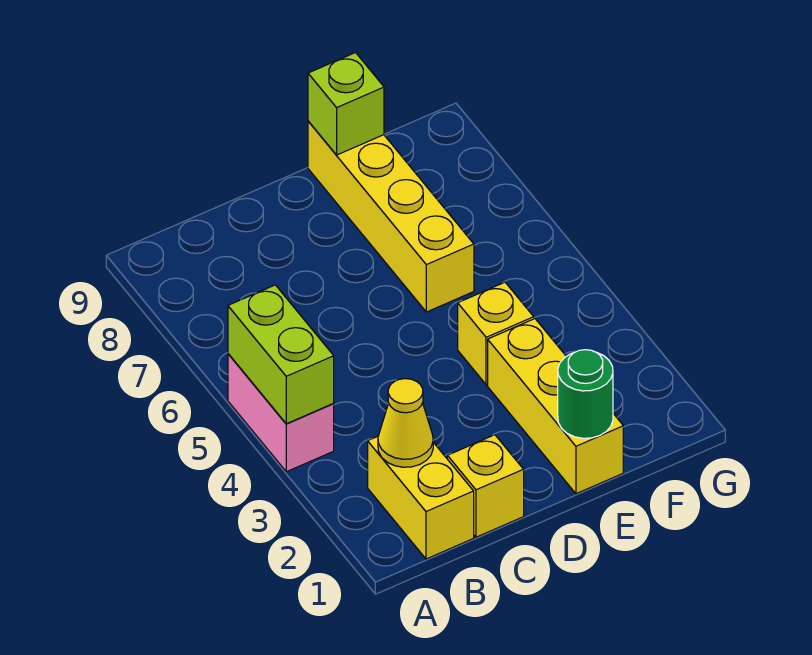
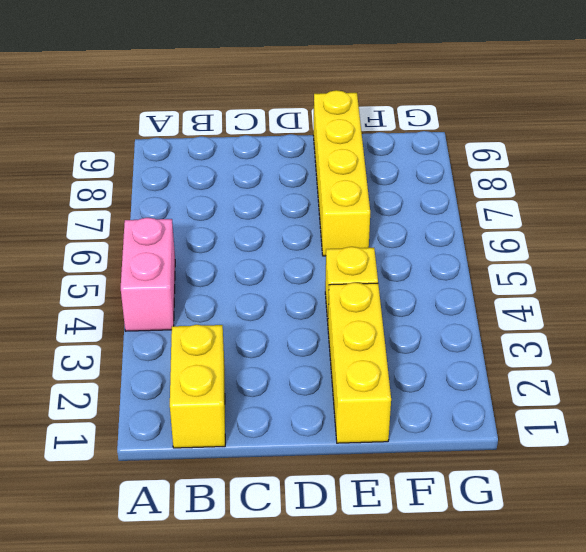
none -> yellow brick C1 level 1
none -> lime brick A4:A5 level 2

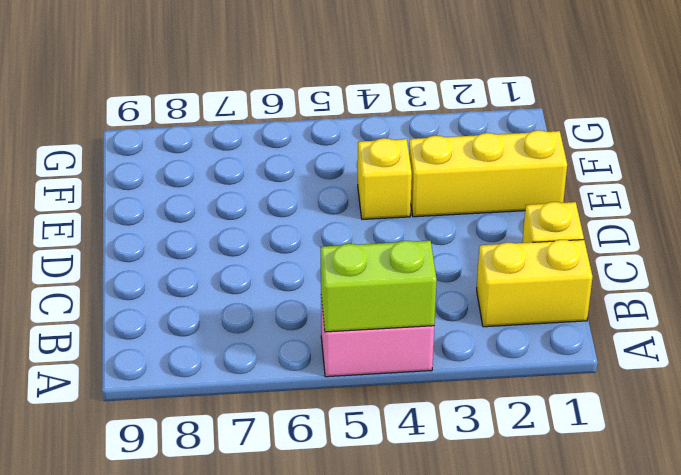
none -> yellow brick E6:E9 level 1
none -> yellow cone B2 level 2

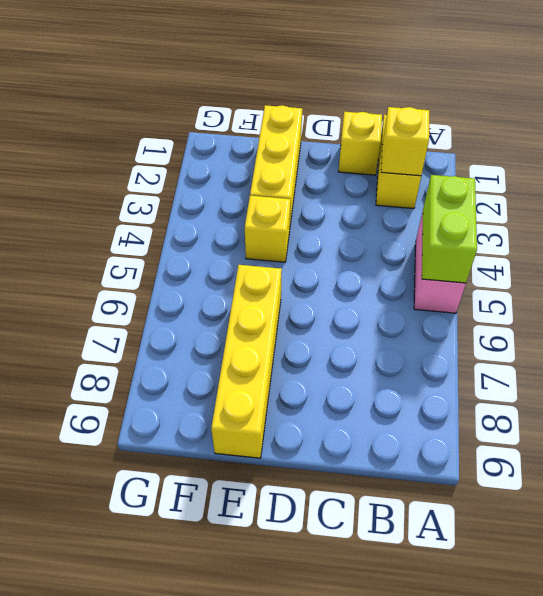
yellow brick B2 level 2 -> yellow cone B2 level 2
none -> green round brick E1 level 2
none -> lime brick E9 level 2

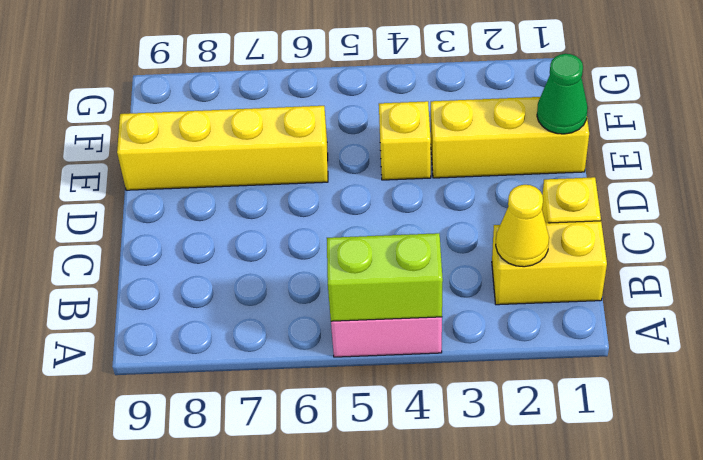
green cone E1 level 2 -> green round brick E1 level 2
none -> lime brick E9 level 2

